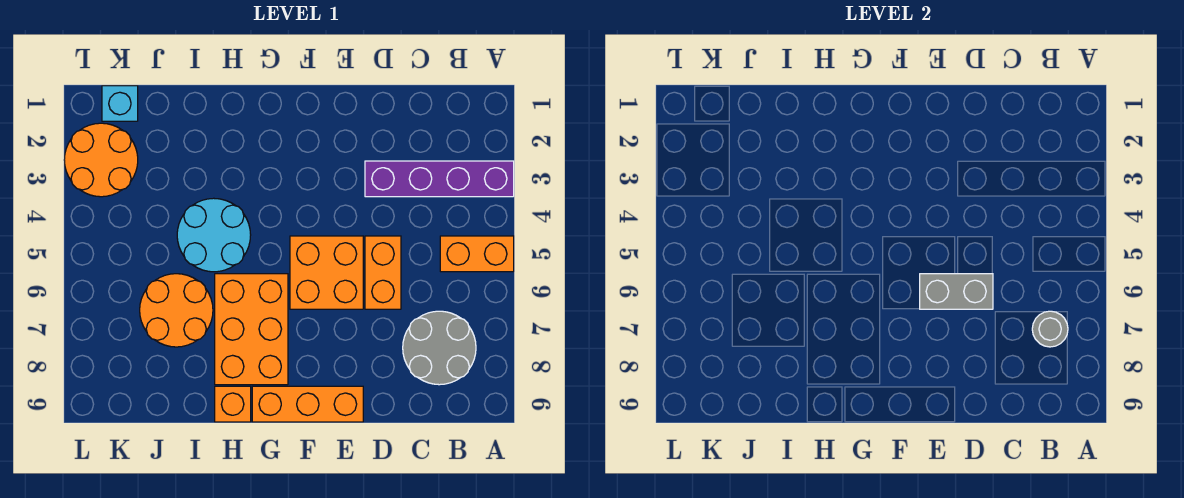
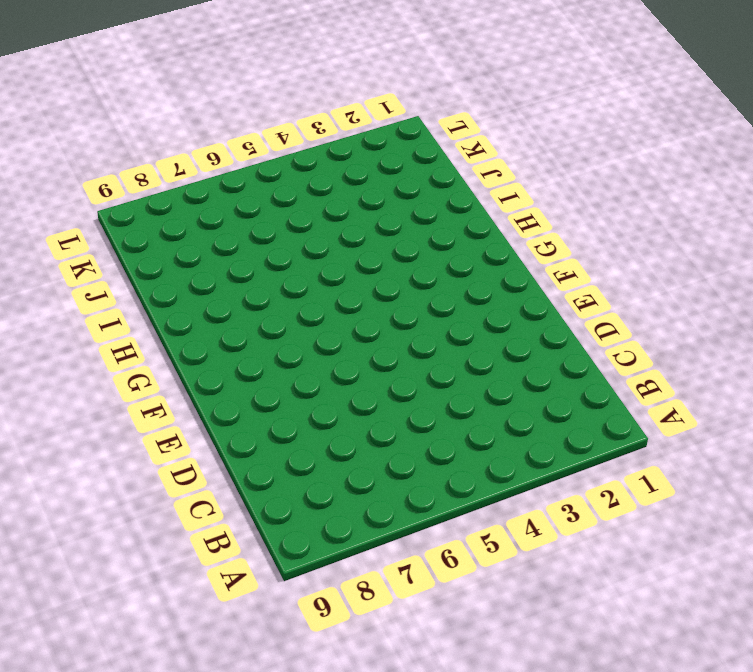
none -> purple brick A3:D3 level 1
none -> orange brick A5:B5 level 1
none -> grey round brick B7:C8 level 1

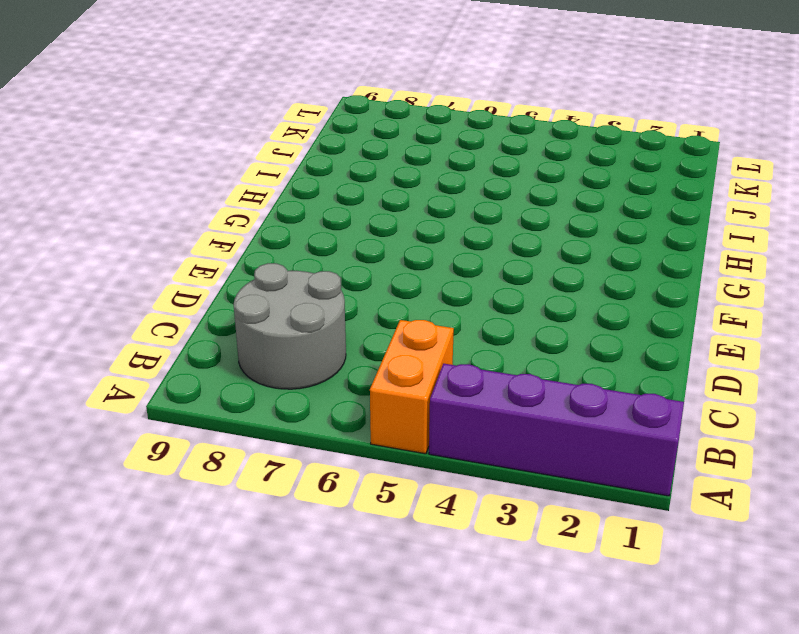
purple brick A1:A4 level 1 -> purple brick A3:D3 level 1
none -> orange brick D5:D6 level 1
none -> orange brick E5:F6 level 1
none -> orange brick E9:G9 level 1

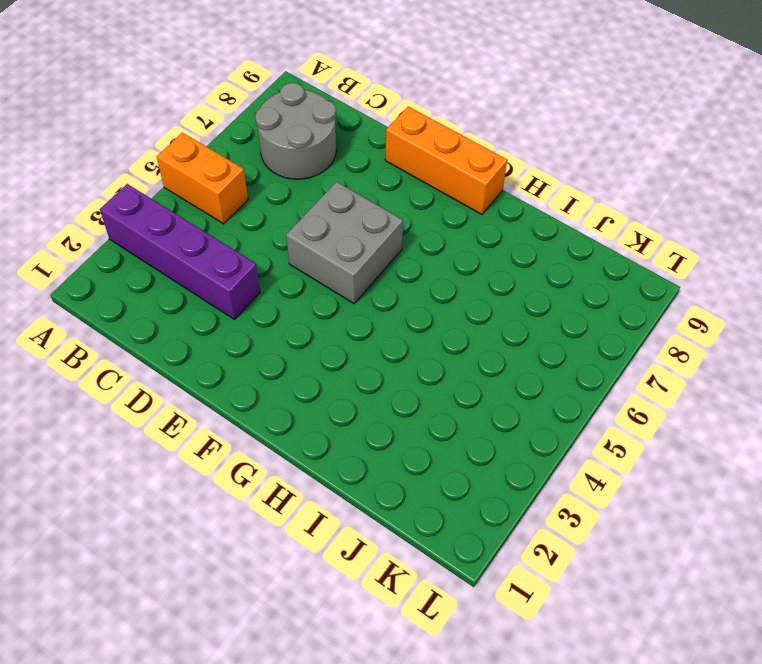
grey brick E5:F6 level 1 -> orange brick E5:F6 level 1
none -> orange brick D5:D6 level 1
none -> orange brick G6:H8 level 1
none -> cyan round brick H4:I5 level 1

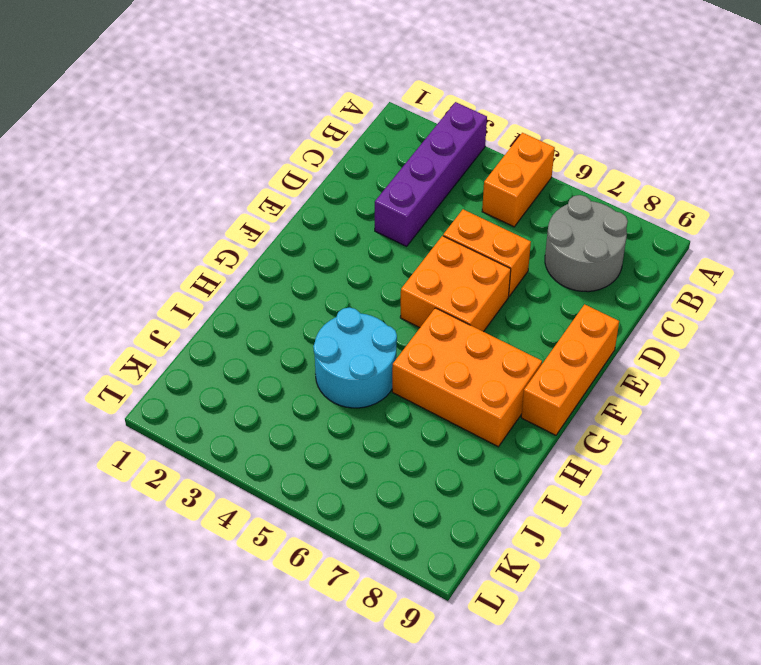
none -> orange brick H9 level 1
none -> orange round brick I6:J7 level 1
none -> cyan brick K1 level 1

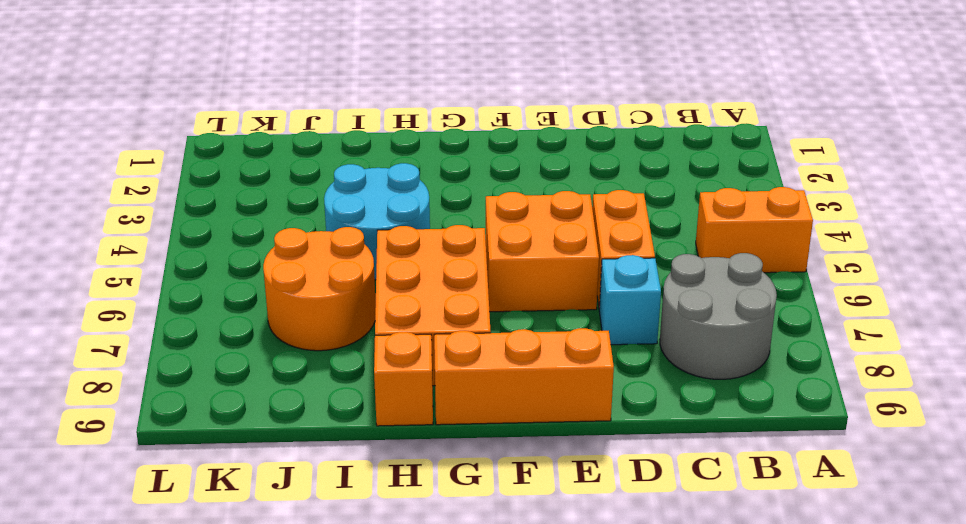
cyan brick D7 level 1 -> cyan brick K1 level 1
none -> purple brick A3:D3 level 1
none -> orange round brick K2:L3 level 1
none -> grey round brick B7 level 2

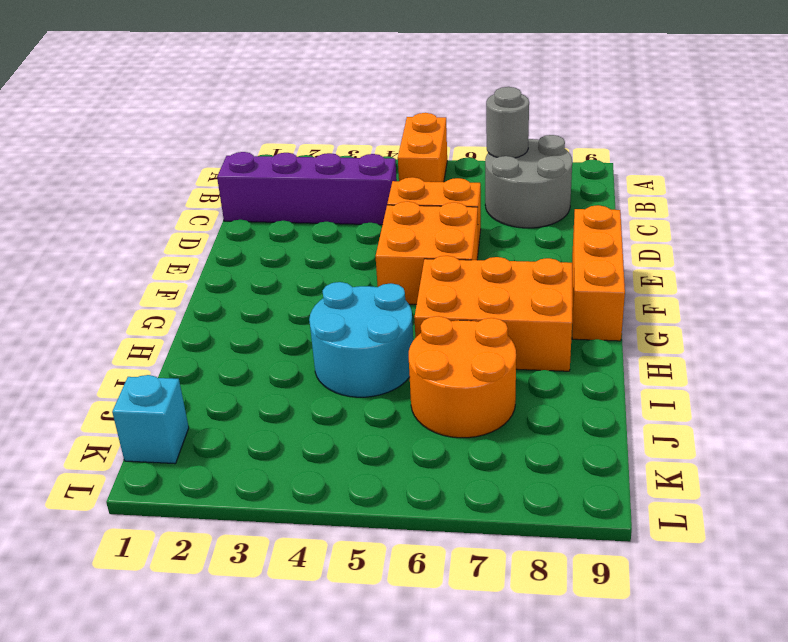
purple brick C1:C4 level 1 -> purple brick A3:D3 level 1
none -> orange brick H9 level 1
none -> orange round brick K2:L3 level 1
none -> grey brick D6:E6 level 2

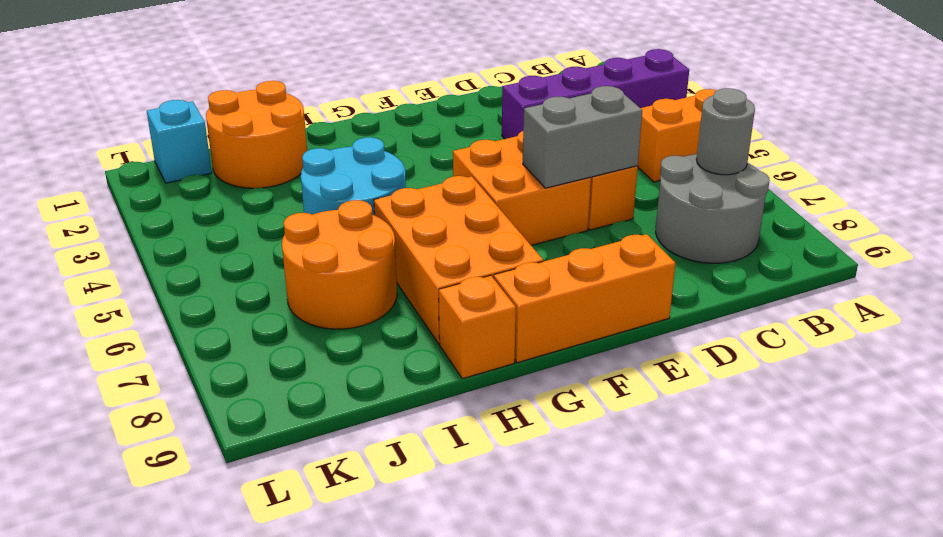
orange round brick I1:J2 level 1 -> orange round brick K2:L3 level 1

